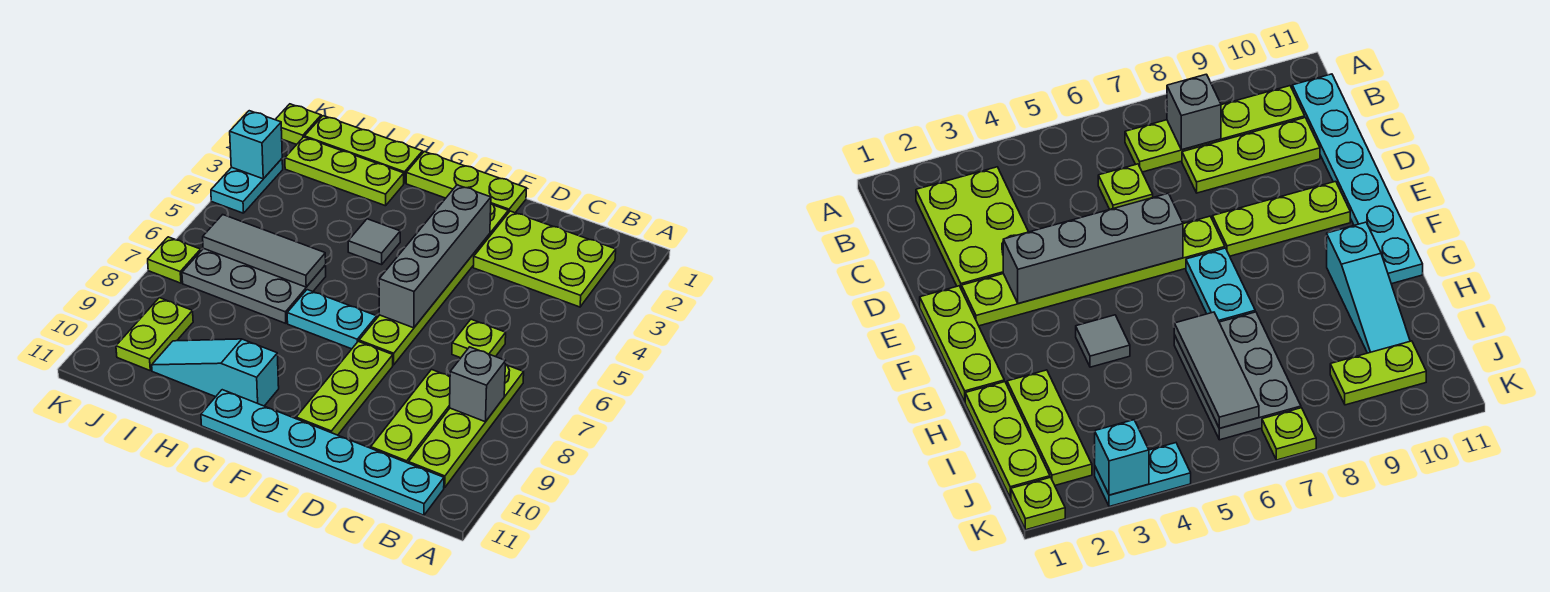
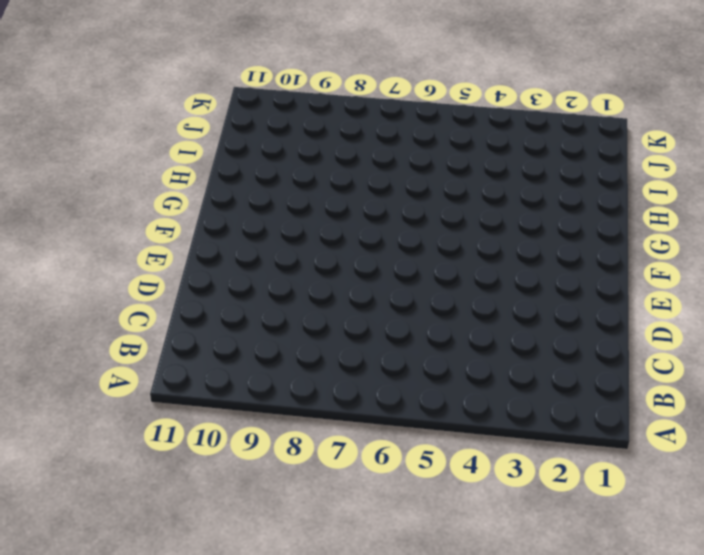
none -> lime plate B2:D3 level 1
none -> lime plate B7:B10 level 1
none -> cyan plate B11:G11 level 1

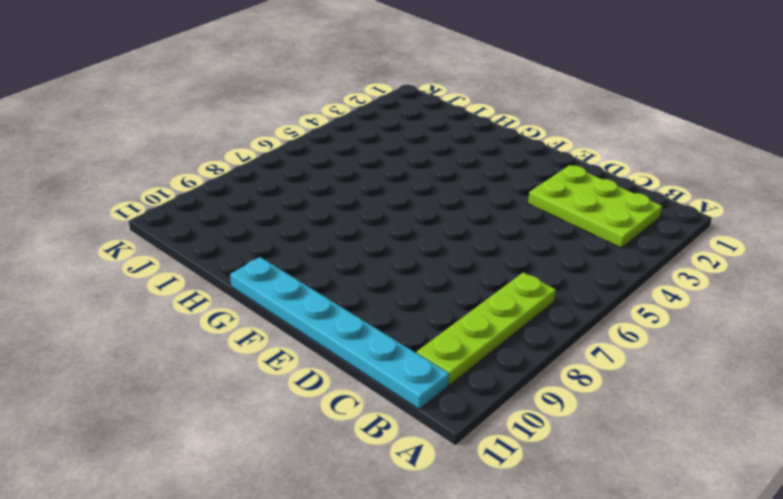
none -> lime plate C6 level 1
none -> lime plate C8:C10 level 1
none -> lime plate E1:G1 level 1

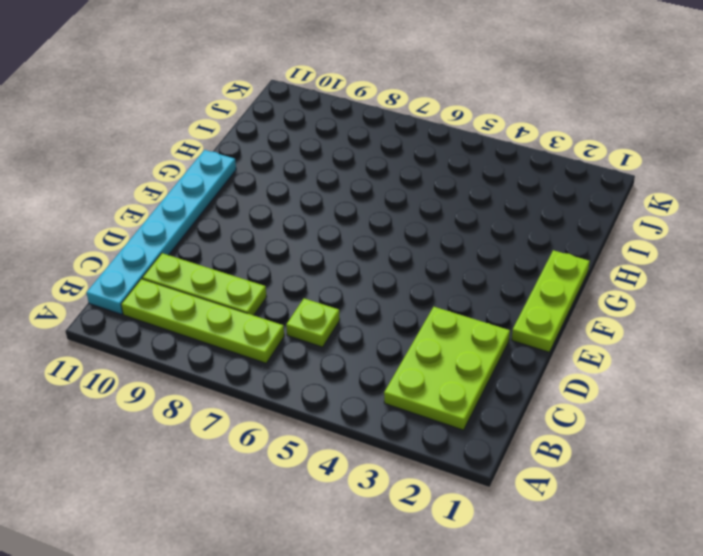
none -> lime plate E2:E7 level 1
none -> lime plate E8:E10 level 1
none -> cyan plate F7:G7 level 1

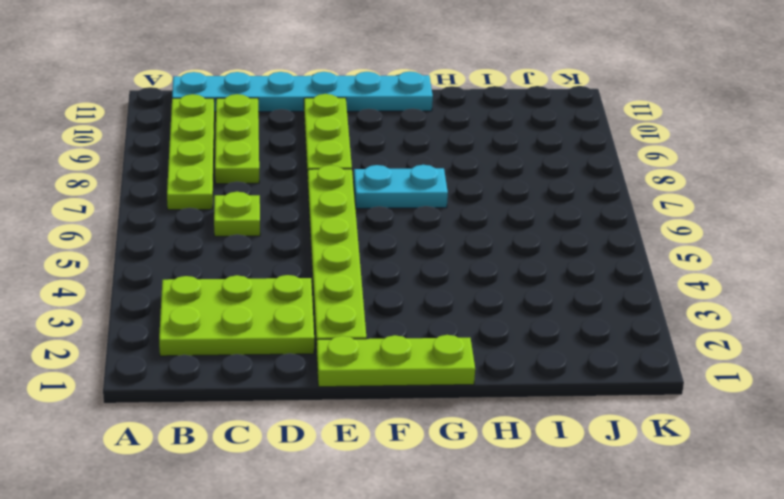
none -> grey tile G4 level 1
none -> cyan slope G10:I10 level 1 top G
none -> lime plate H1:J1 level 1

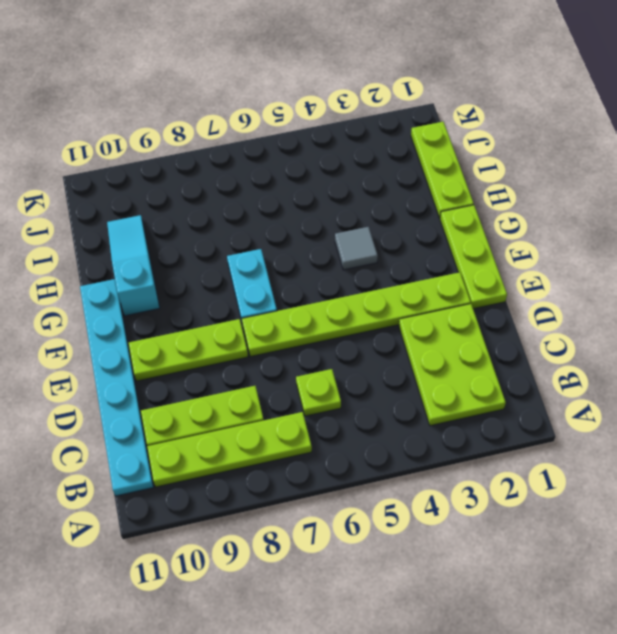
none -> lime plate H2:J2 level 1
none -> grey plate H6:J7 level 1
none -> lime plate J9:J10 level 1

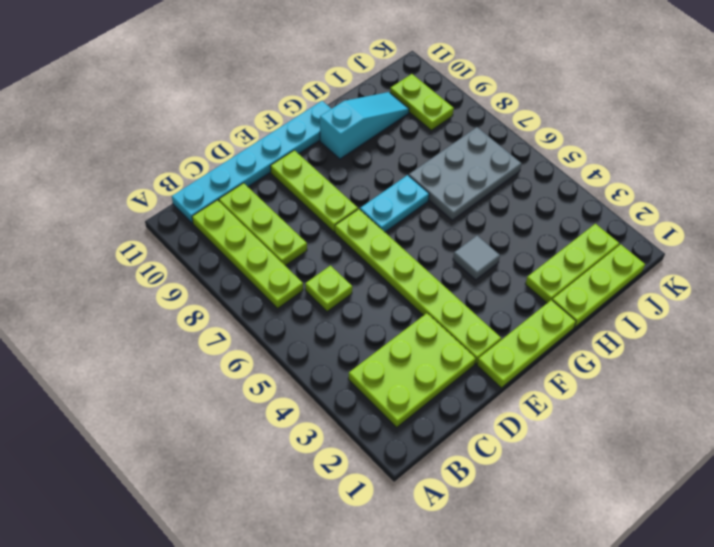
none -> lime plate K1 level 1
none -> cyan plate K3:K4 level 1
none -> lime plate K7 level 1

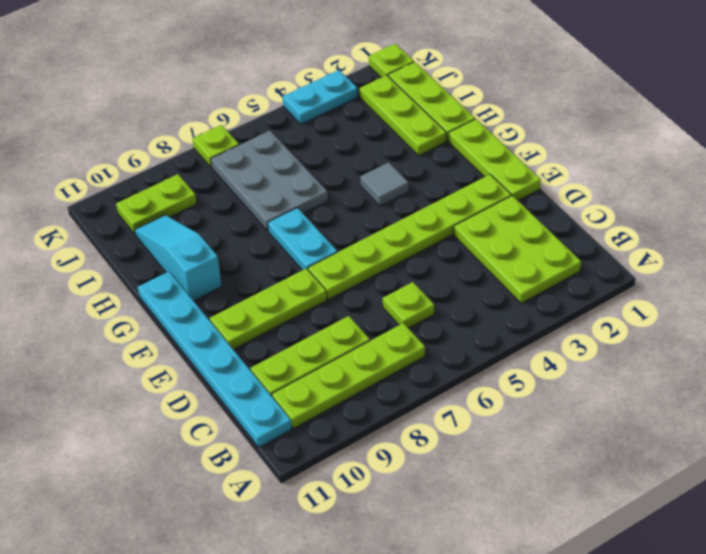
none -> grey brick B8 level 2
none -> grey brick E3:E6 level 2
none -> grey tile H6:J6 level 2

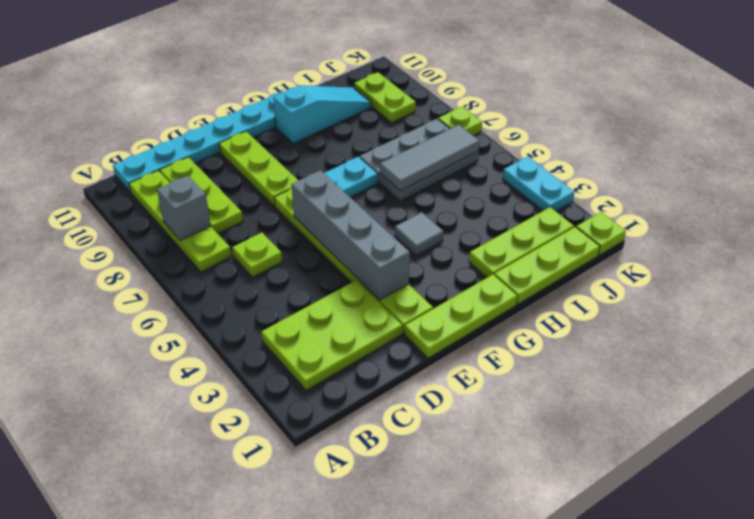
none -> cyan brick K3 level 2

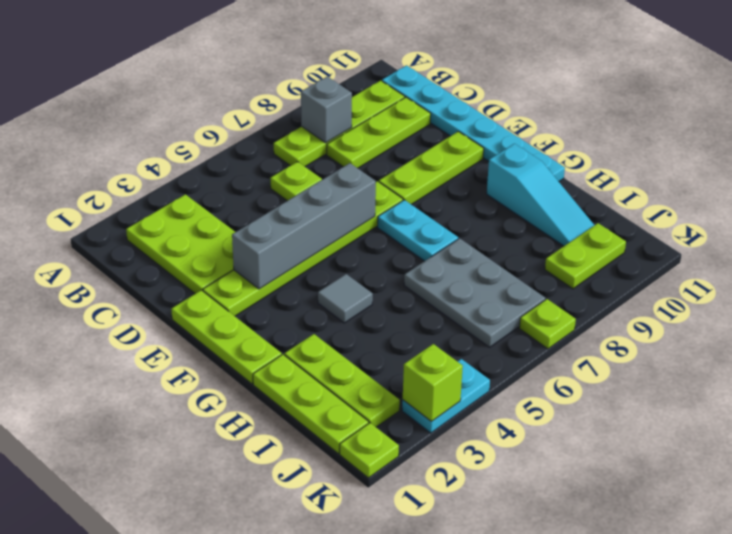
lime brick K3 level 2 -> cyan brick K3 level 2
none -> grey tile H6:J6 level 2

